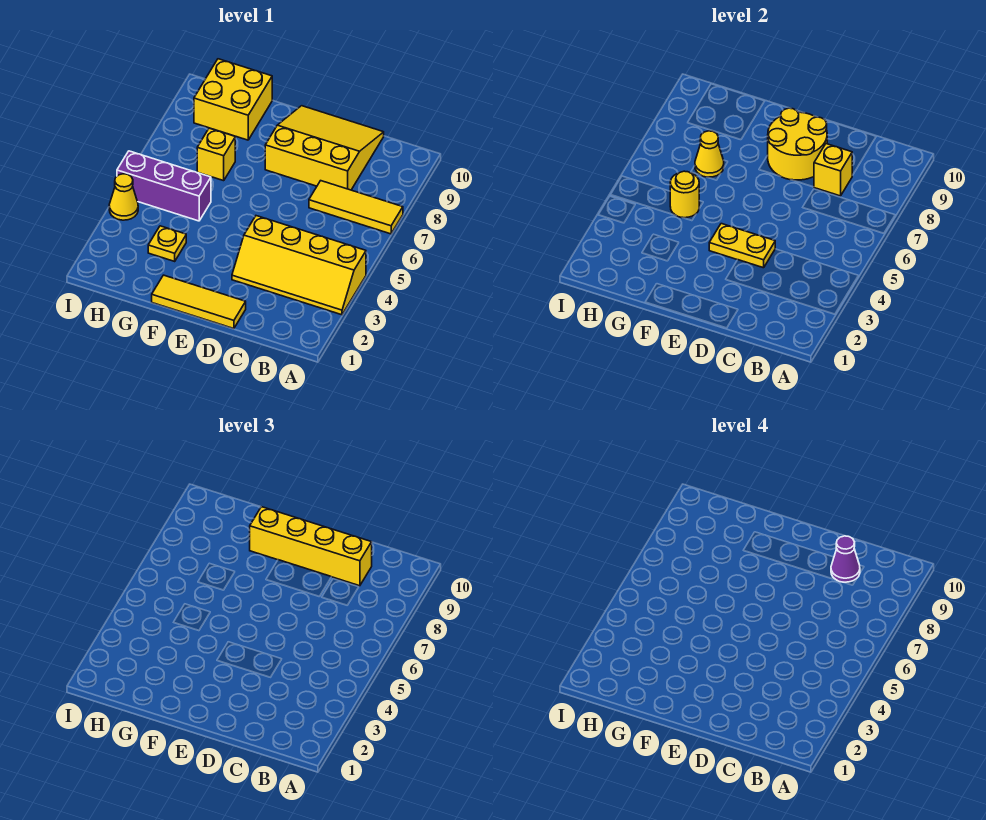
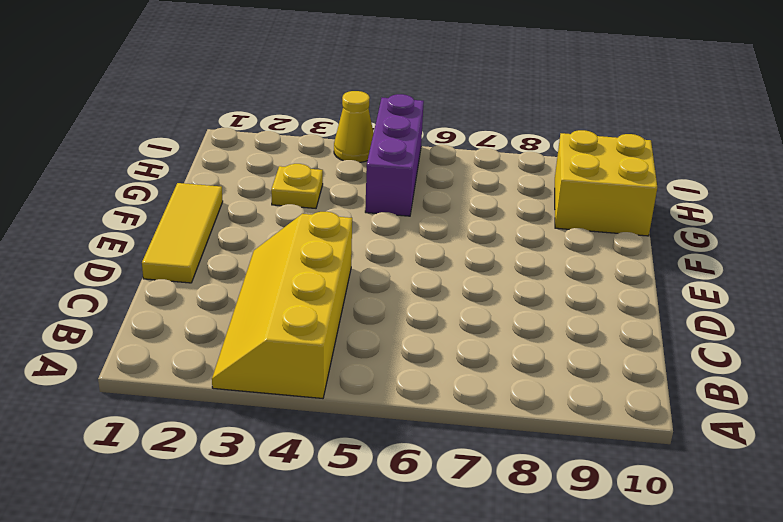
none -> yellow tile A7:C7 level 1
none -> yellow slope C8:E10 level 1 top 8
none -> yellow brick G7 level 1

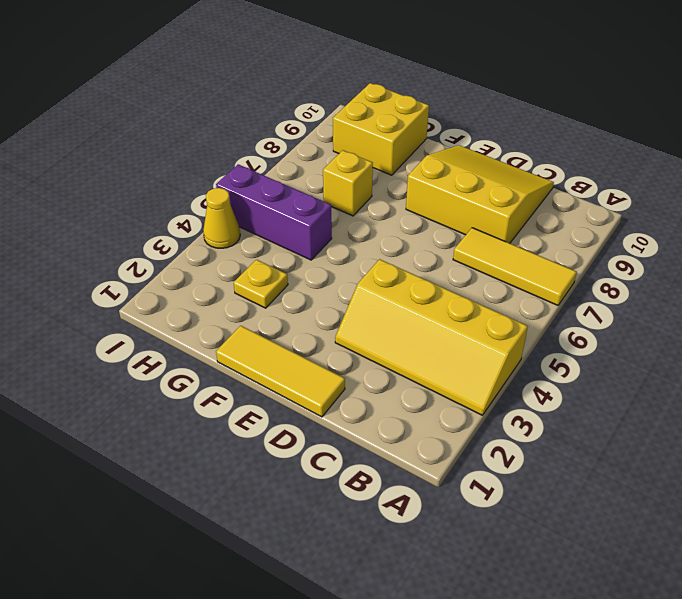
none -> yellow brick C8 level 2
none -> yellow plate D4:E4 level 2
none -> yellow round brick D8:E9 level 2

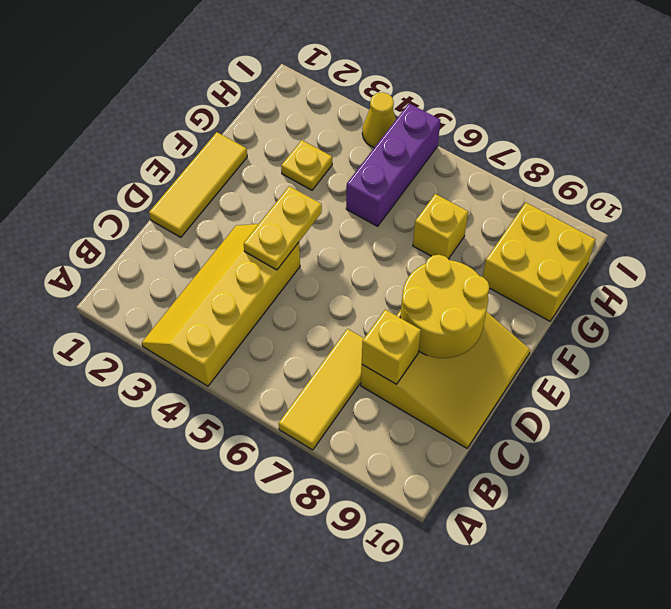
none -> yellow round brick G5 level 2
none -> yellow cone G7 level 2
none -> yellow brick C9:F9 level 3

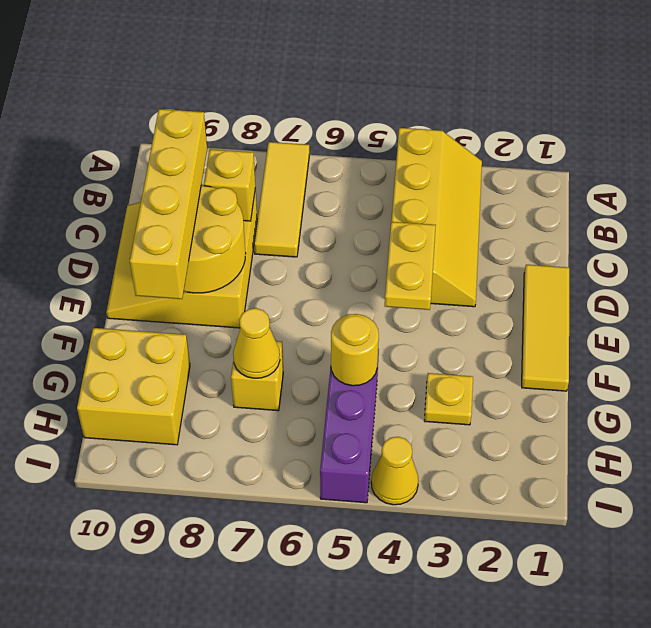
none -> purple cone C9 level 4

